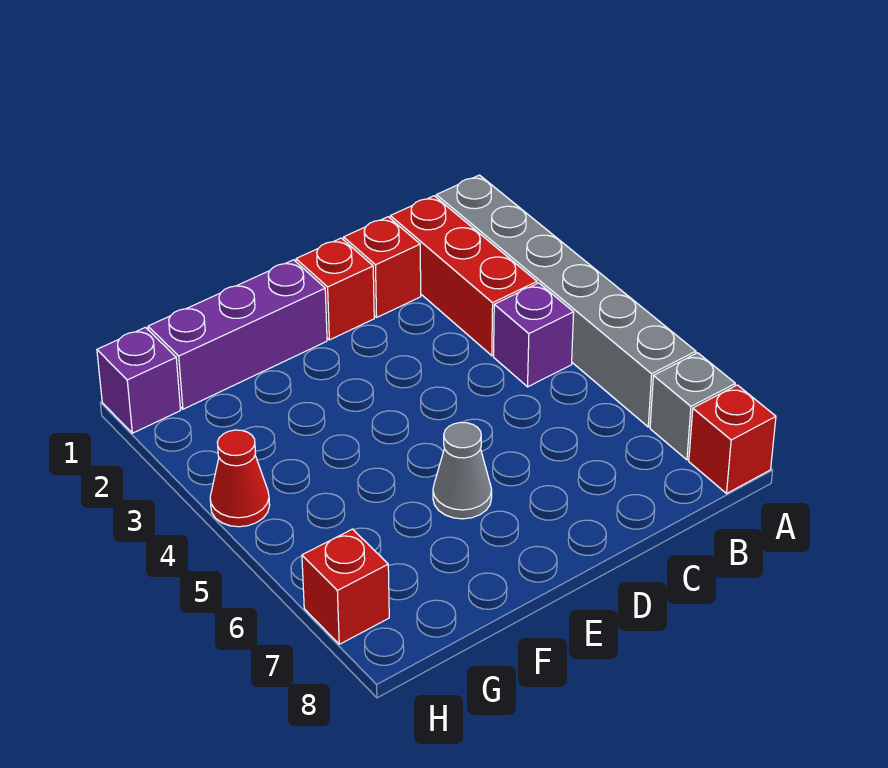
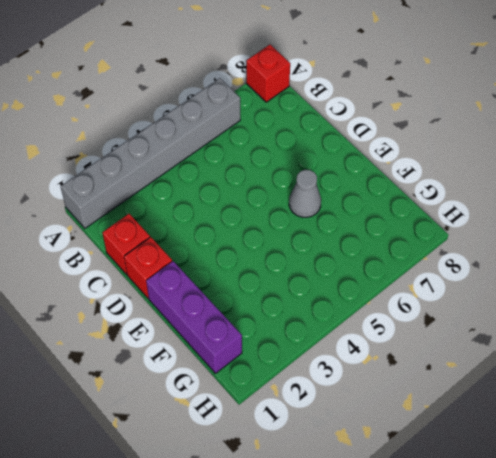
none -> grey brick A7 level 1
none -> red brick B1:B3 level 1
none -> purple brick B4 level 1

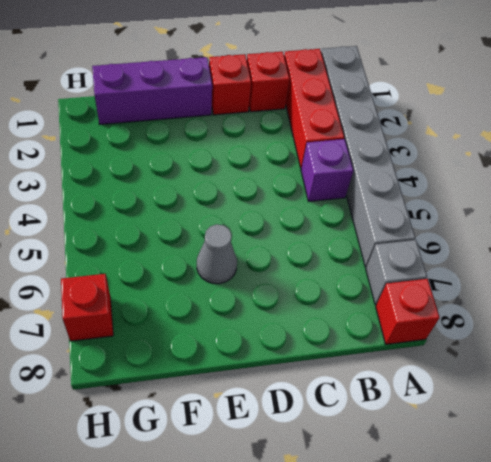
none -> purple brick H1 level 1
none -> red cone H4 level 1

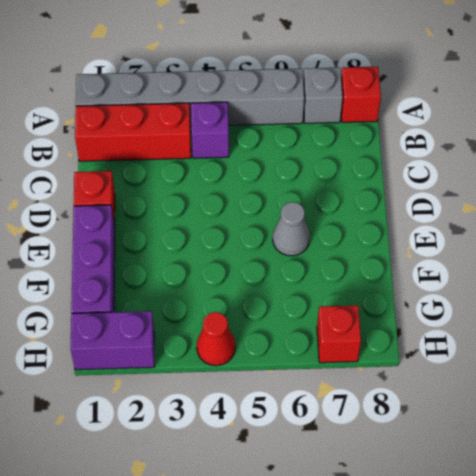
purple brick H1:H2 level 1 -> purple brick H1 level 1
none -> red brick C1 level 1

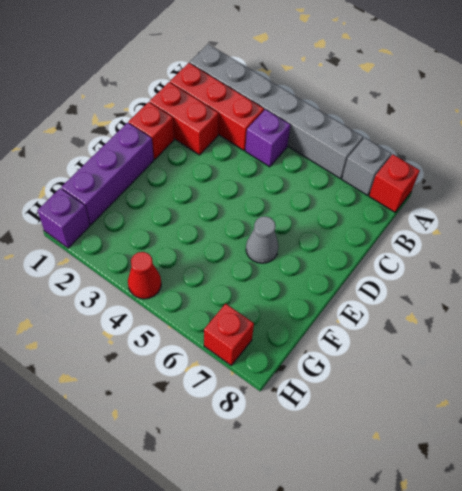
red brick C1:C2 level 1 -> red brick C1 level 1

